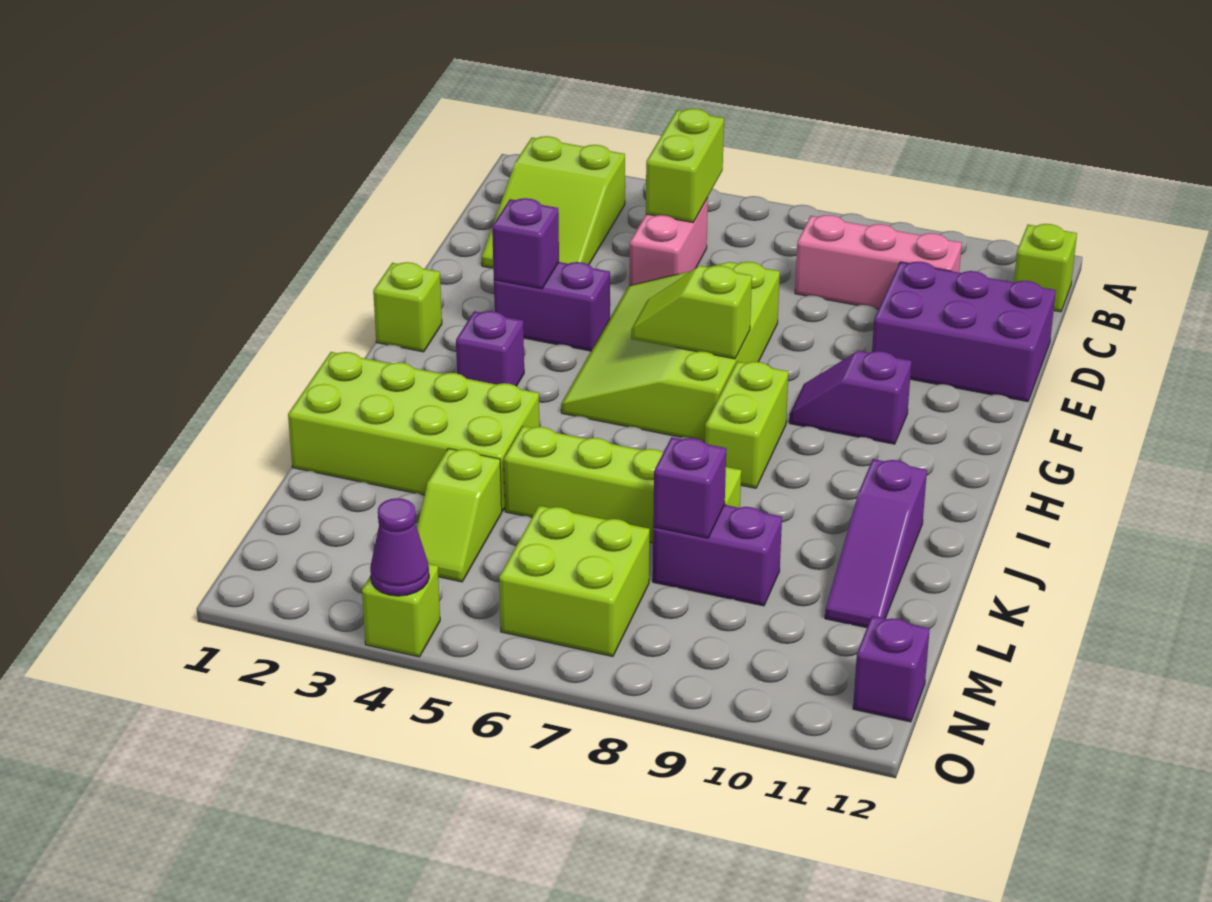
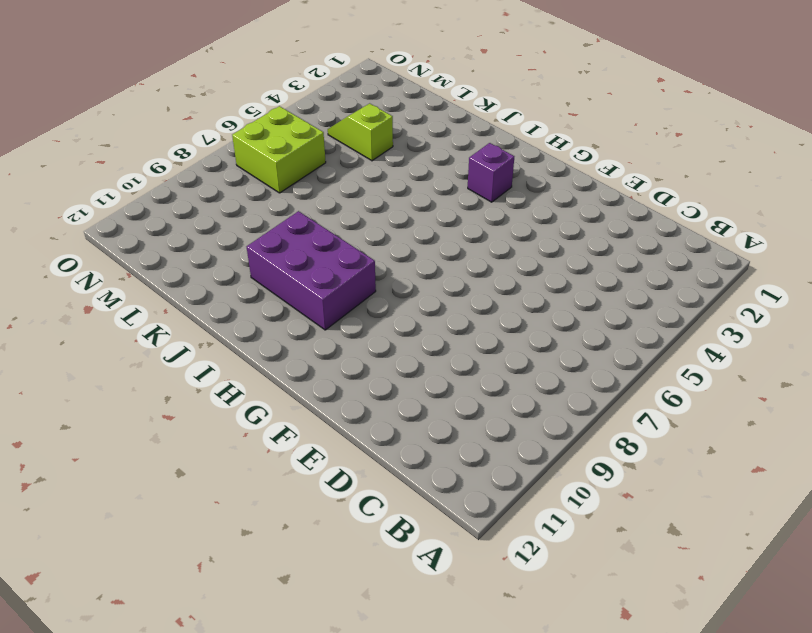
purple brick H9:J10 level 1 -> purple brick D10:E12 level 1
none -> lime slope B2:D3 level 1 top B
none -> lime brick B12 level 1
none -> pink brick C5:D5 level 1

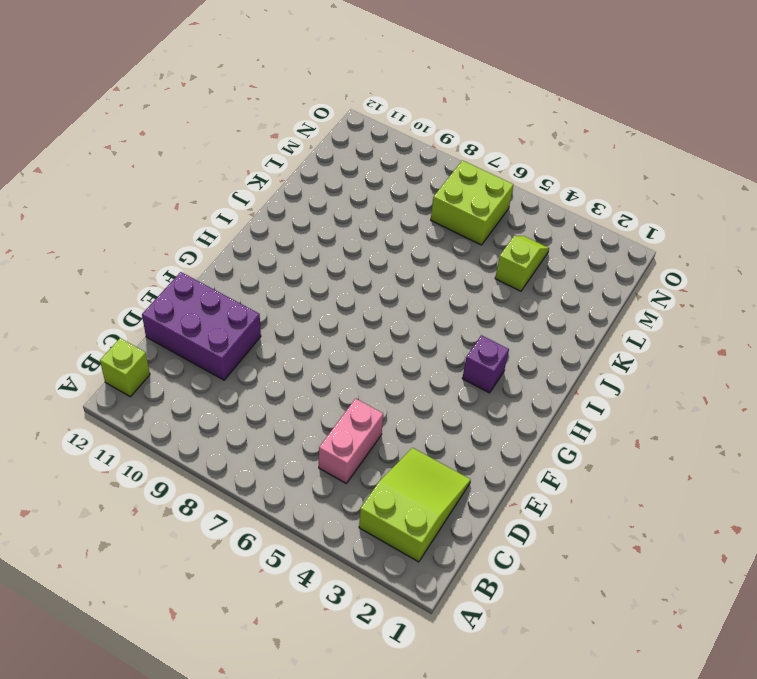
none -> pink brick C8:C10 level 1
none -> lime slope E5:H7 level 1 top 7
none -> purple brick F3:F4 level 1

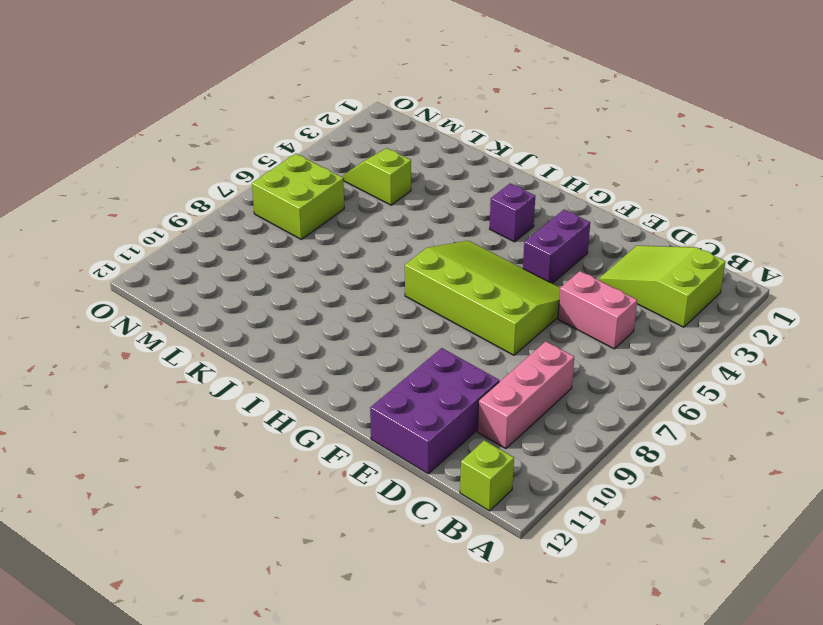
none -> lime brick G1 level 1
none -> purple slope G9:G10 level 1 top 10
none -> lime brick H8:I8 level 1

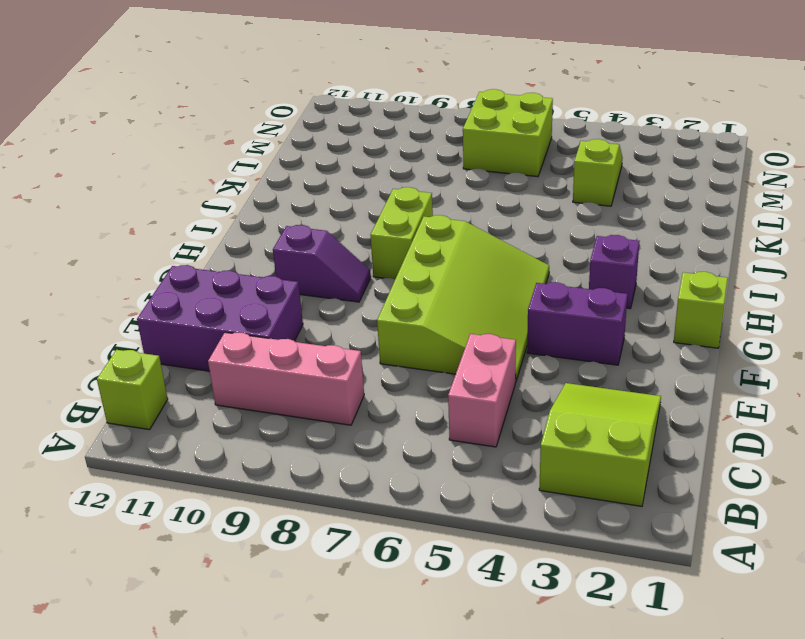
none -> lime brick J1:K4 level 1
none -> purple slope J11:L11 level 1 top J
none -> lime brick K5:K8 level 1

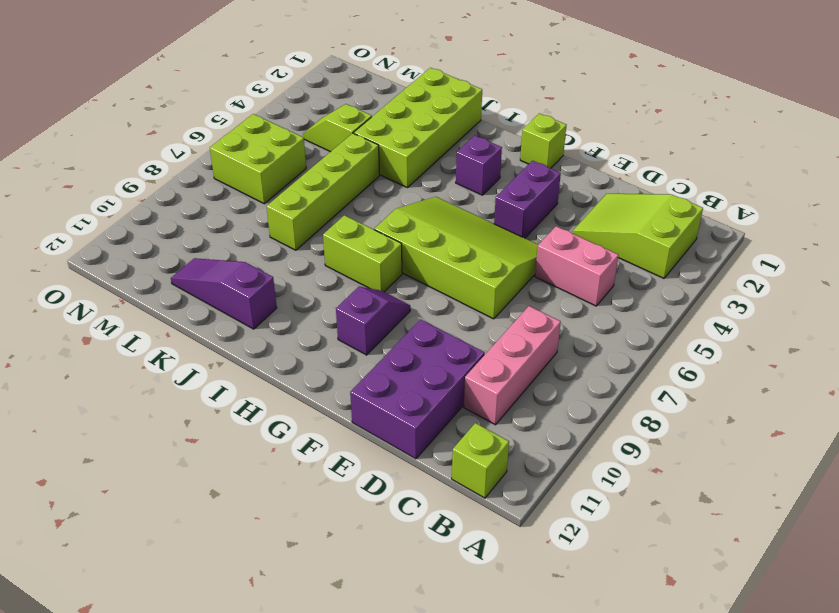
none -> purple brick L8:L9 level 1
none -> purple brick N12 level 1
none -> lime brick O4 level 1

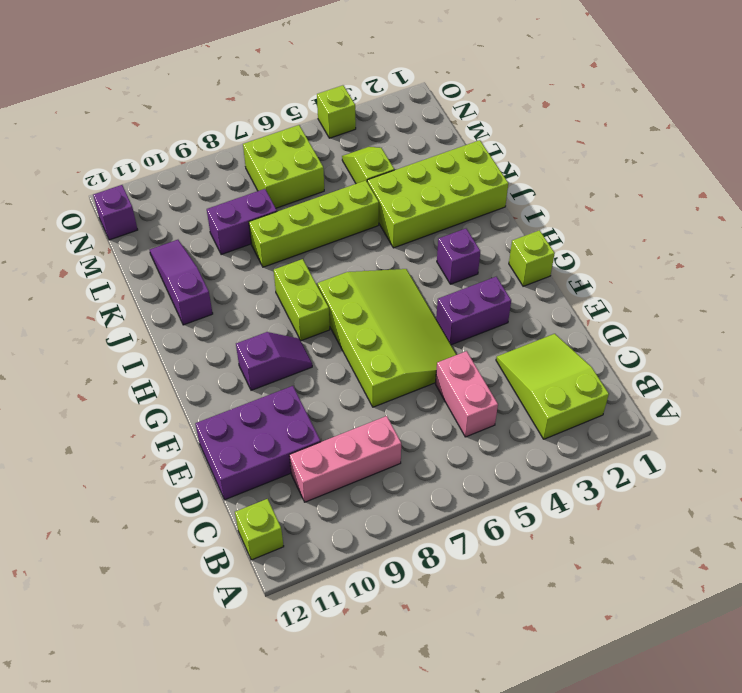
none -> lime brick B5:C5 level 2
none -> purple brick F3 level 2
none -> lime slope G6:G7 level 2 top 7

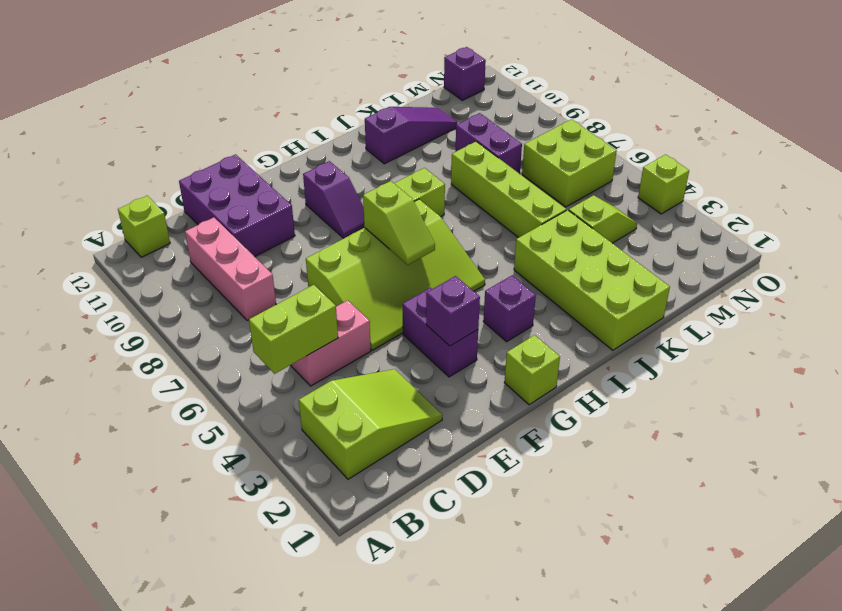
none -> purple brick L8 level 2
none -> purple cone O4 level 2

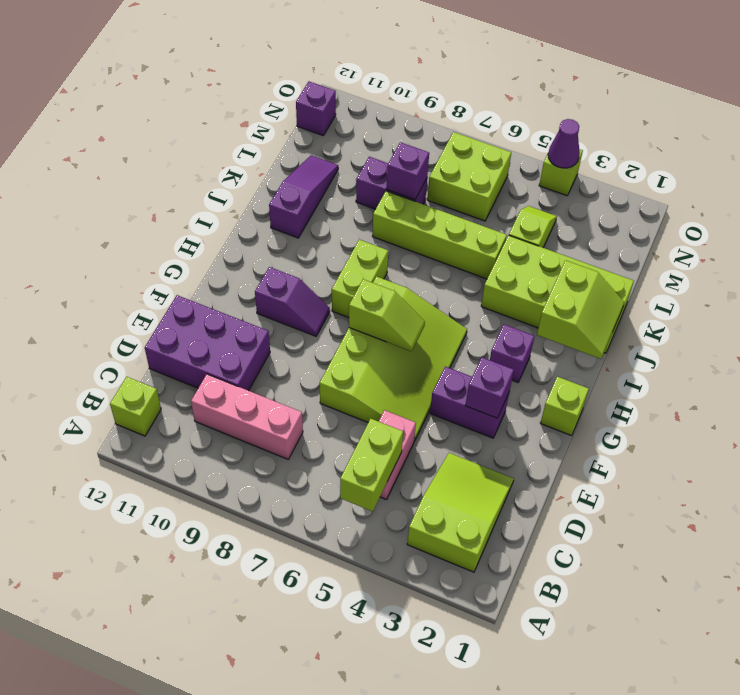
lime slope I1:J2 level 2 top 2 -> none

